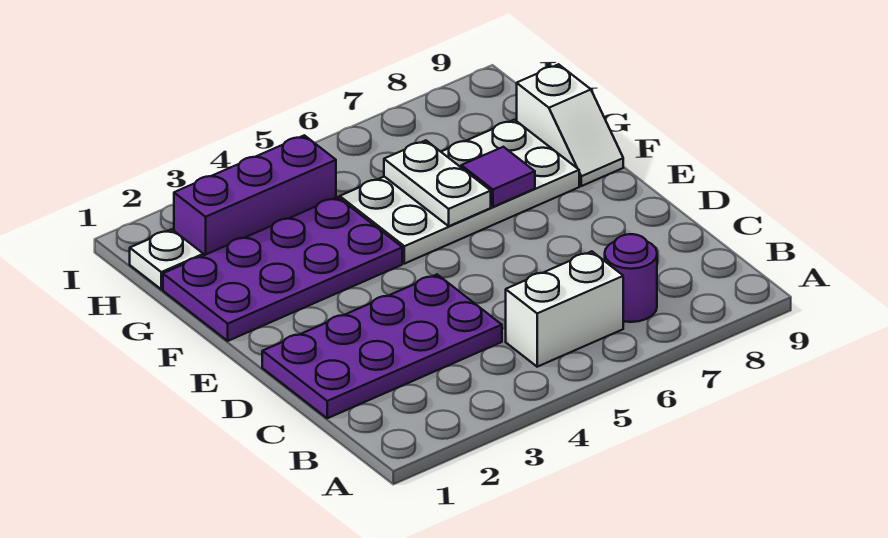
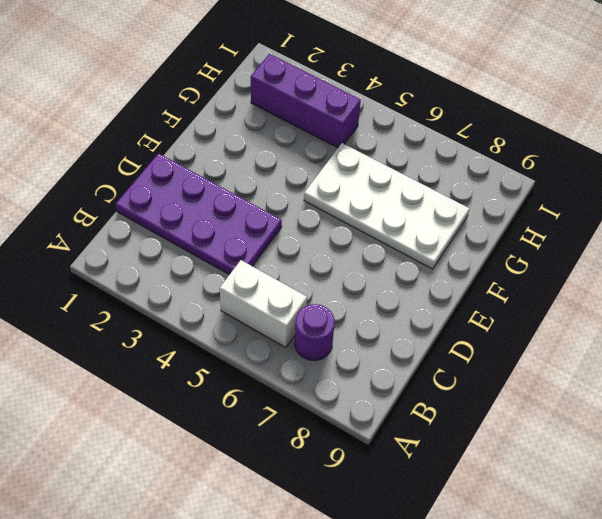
none -> purple plate F1:G4 level 1
none -> white slope F9:G9 level 1 top G

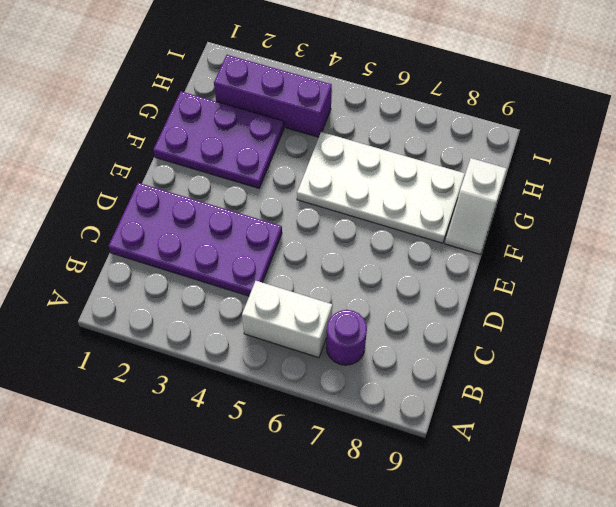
purple plate F1:G3 level 1 -> purple plate F1:G4 level 1
none -> white plate H1 level 1
none -> white plate F6:G6 level 2

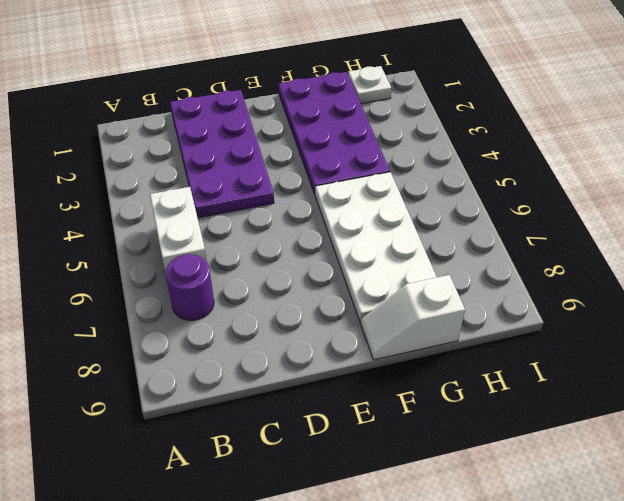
none -> purple brick H2:H4 level 1
none -> white plate F6:G6 level 2

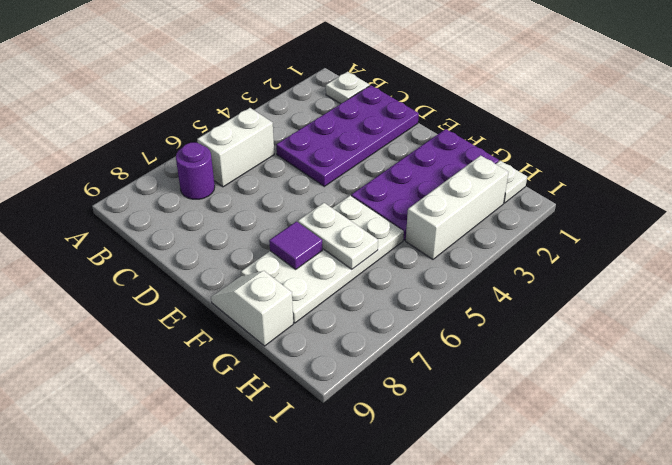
white plate B1 level 1 -> none
white brick H2:H4 level 1 -> purple brick H2:H4 level 1

